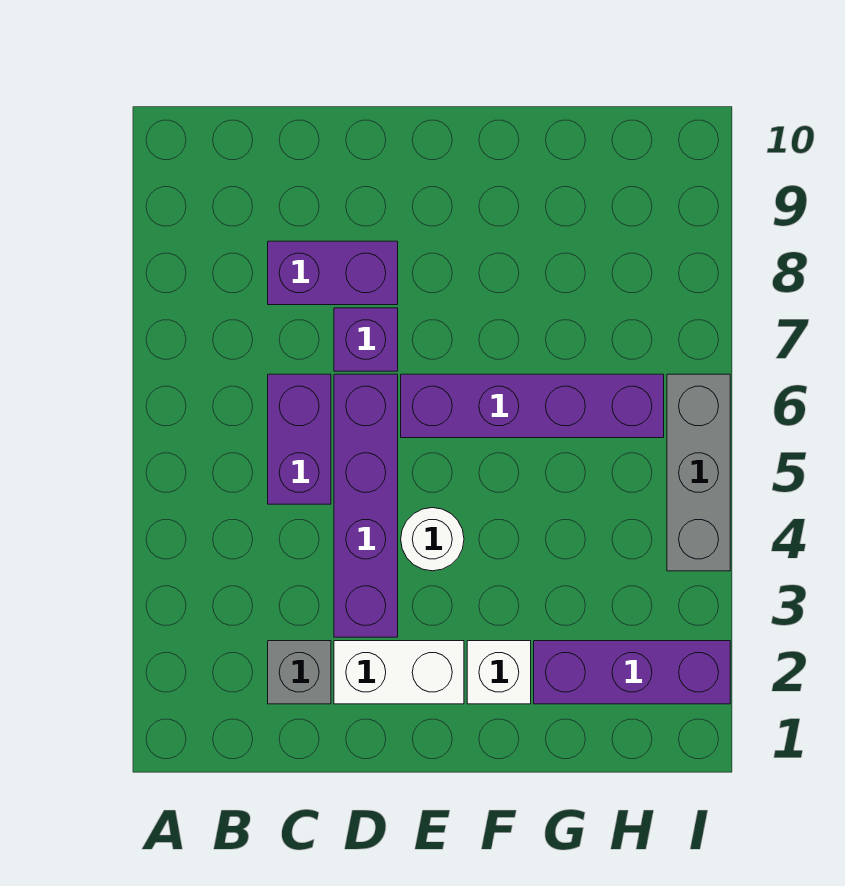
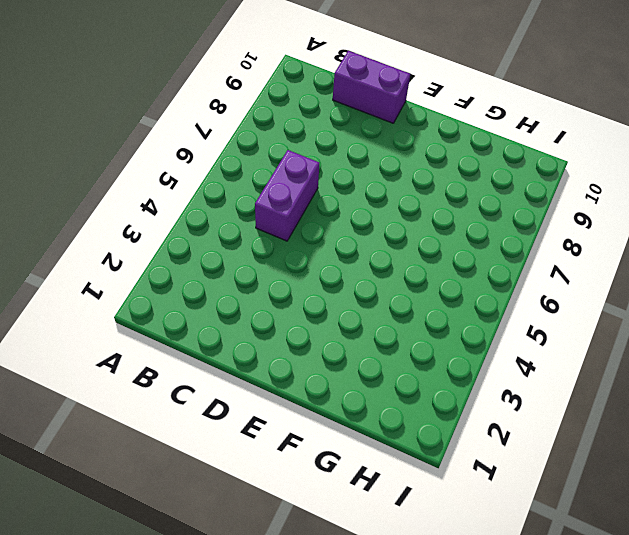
purple brick C10:D10 level 1 -> purple brick C8:D8 level 1
none -> grey brick C2 level 1
none -> white brick D2:E2 level 1

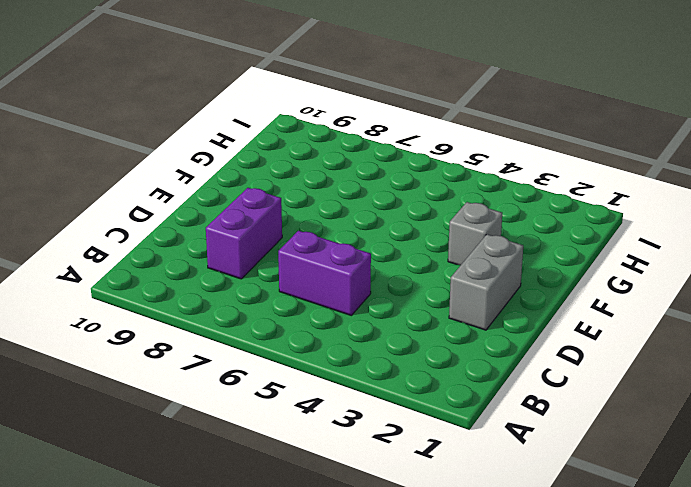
grey brick D2:E2 level 1 -> white brick D2:E2 level 1
grey brick F3 level 1 -> grey brick C2 level 1
none -> purple brick D3:D6 level 1
none -> purple brick D7 level 1

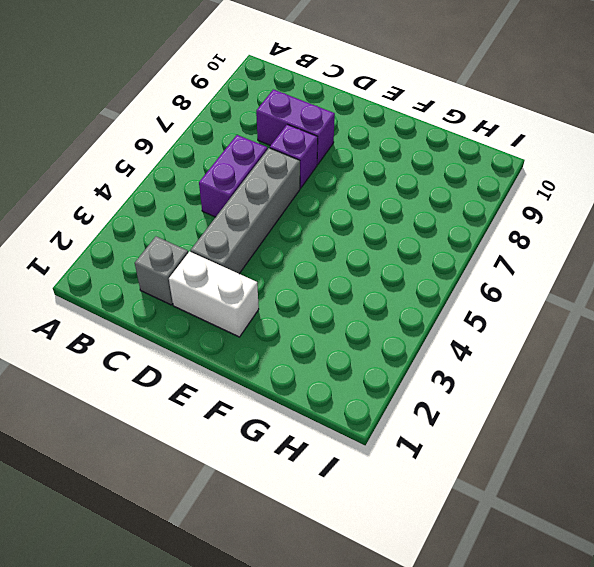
grey brick D3:D6 level 1 -> purple brick D3:D6 level 1
none -> white round brick E4 level 1
none -> purple brick E6:H6 level 1

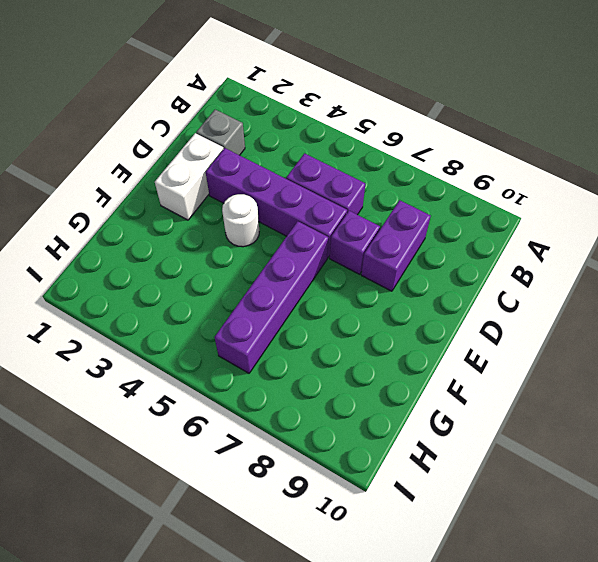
none -> white brick F2 level 1
none -> purple brick G2:I2 level 1

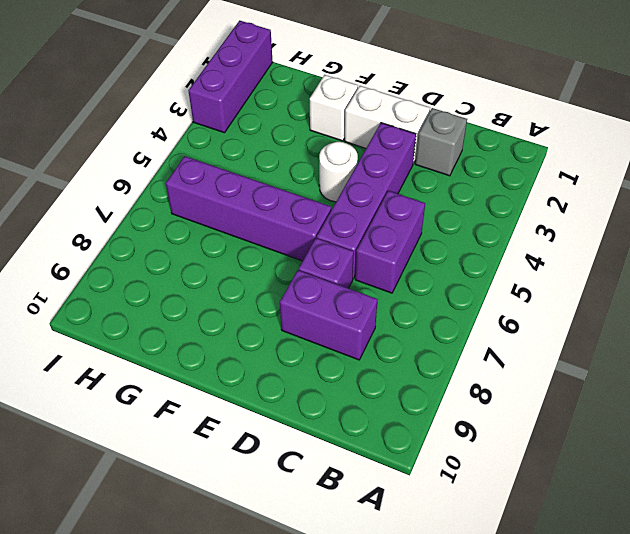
purple brick I1:I3 level 1 -> purple brick G2:I2 level 1
none -> grey brick I4:I6 level 1

